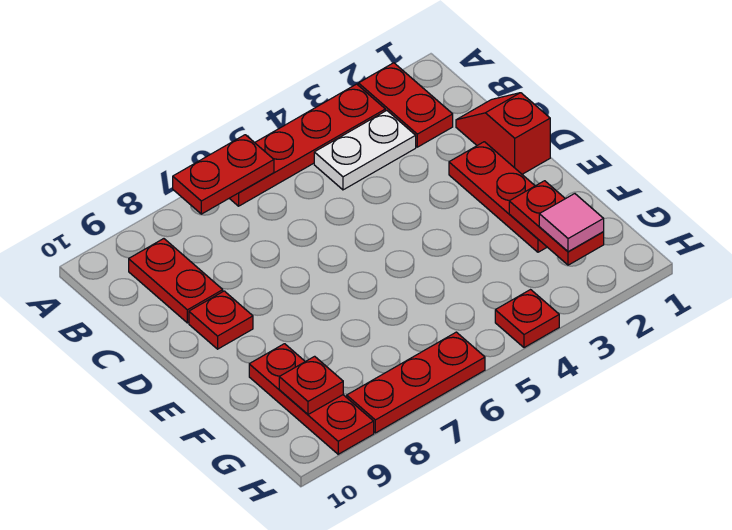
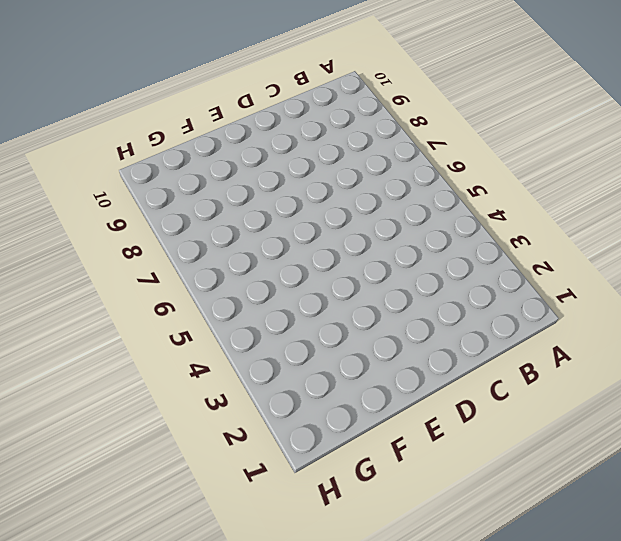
none -> red plate A2:B2 level 1
none -> red plate A3:A6 level 1
none -> white plate B3:B4 level 1

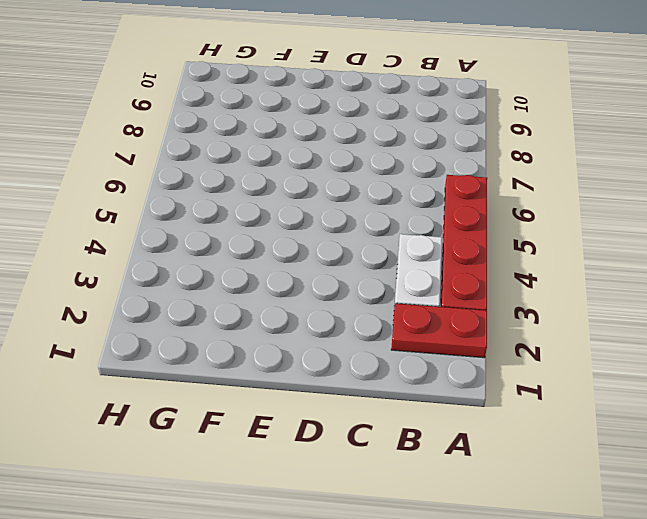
none -> red plate B9:C9 level 1
none -> red slope C1:D1 level 1 top D
none -> red plate D2:F2 level 1

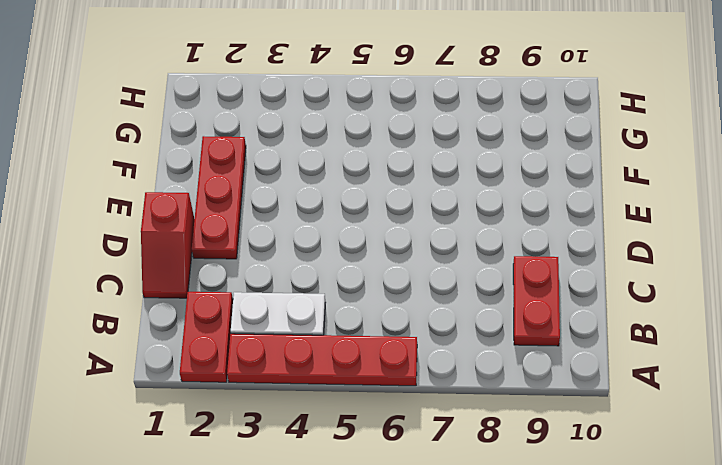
none -> red plate D9 level 1
none -> red plate F9:H9 level 1
none -> red plate H4 level 1

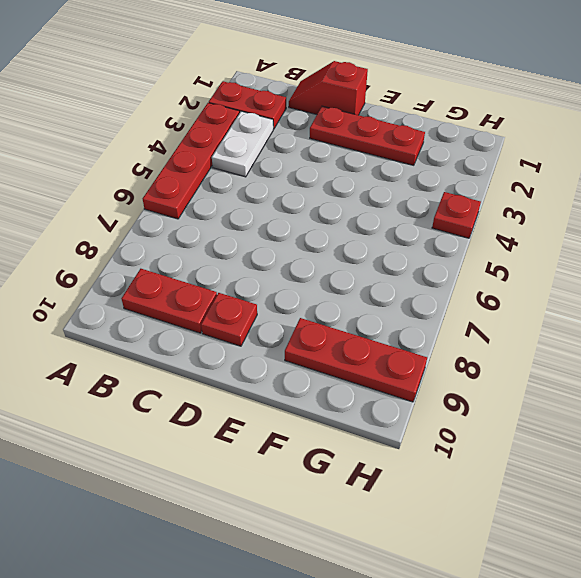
none -> red plate H6:H8 level 1
none -> red plate A6:A7 level 2
none -> red plate F2:G2 level 2

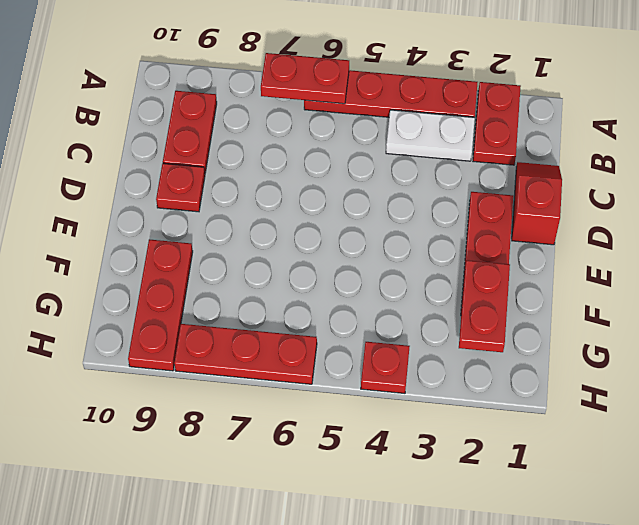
none -> red plate G9 level 2
none -> pink tile G2 level 3

